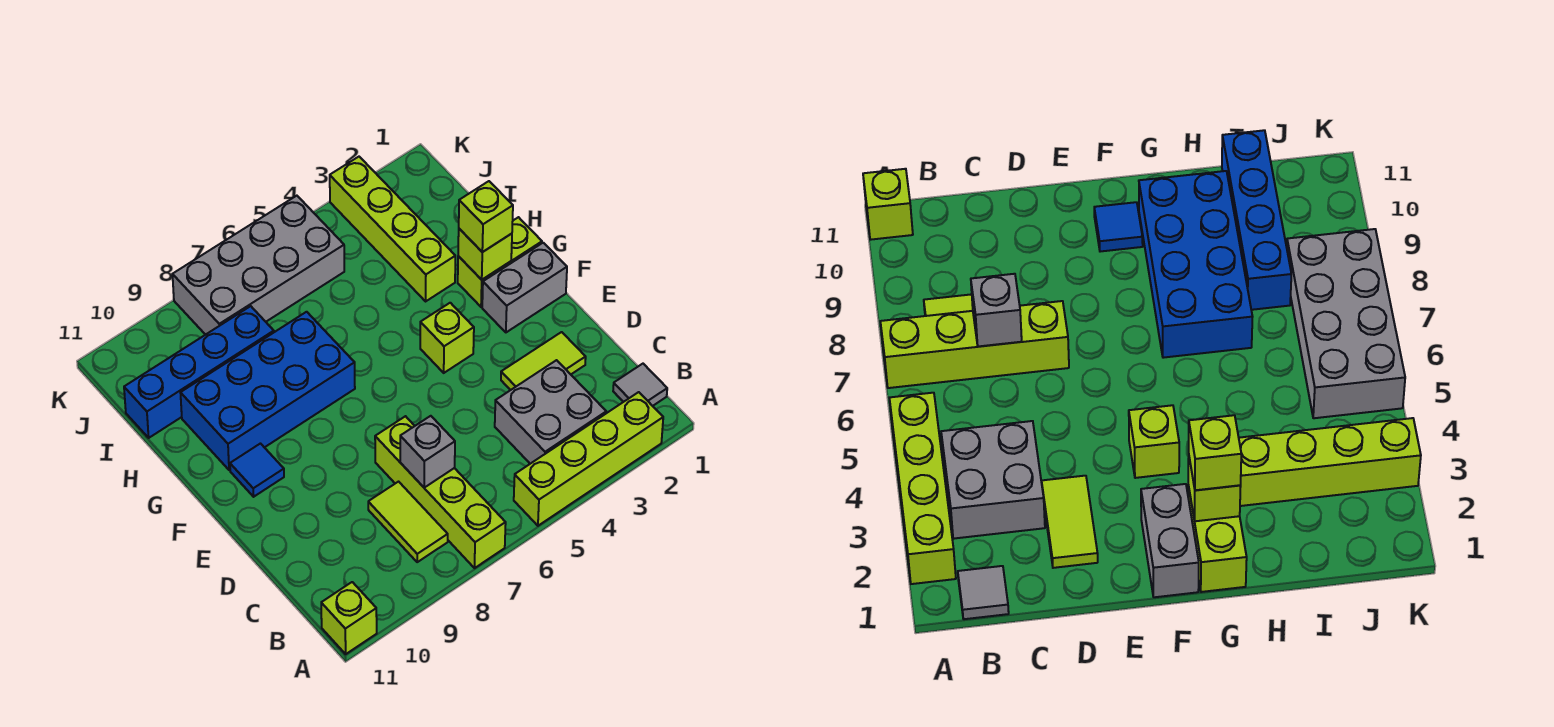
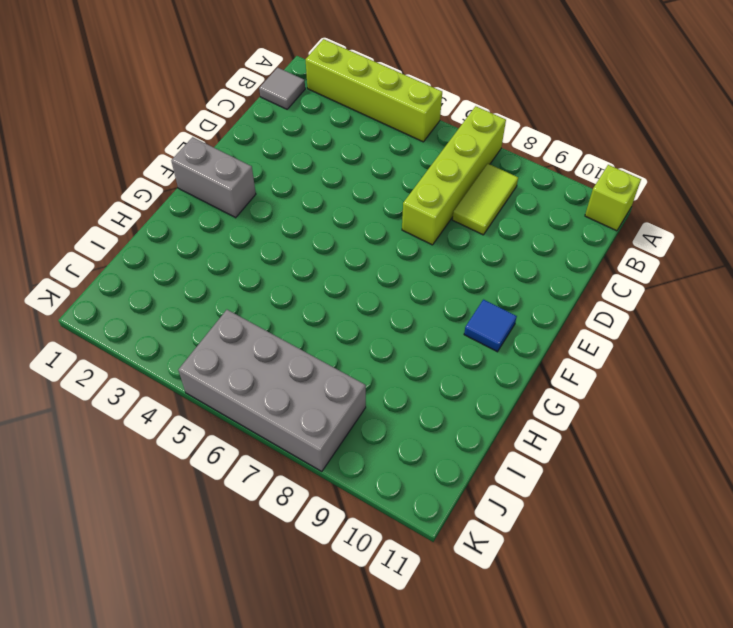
none -> grey brick B3:C4 level 1
none -> lime tile D2:D3 level 1
none -> lime brick F4 level 1

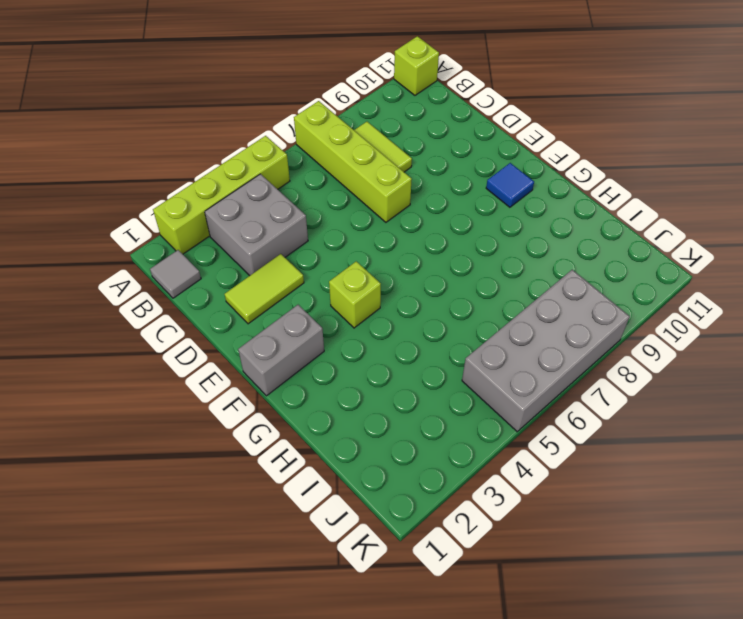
none -> lime brick G1:G2 level 1
none -> blue brick G7:H10 level 1
none -> lime brick H3:K3 level 1

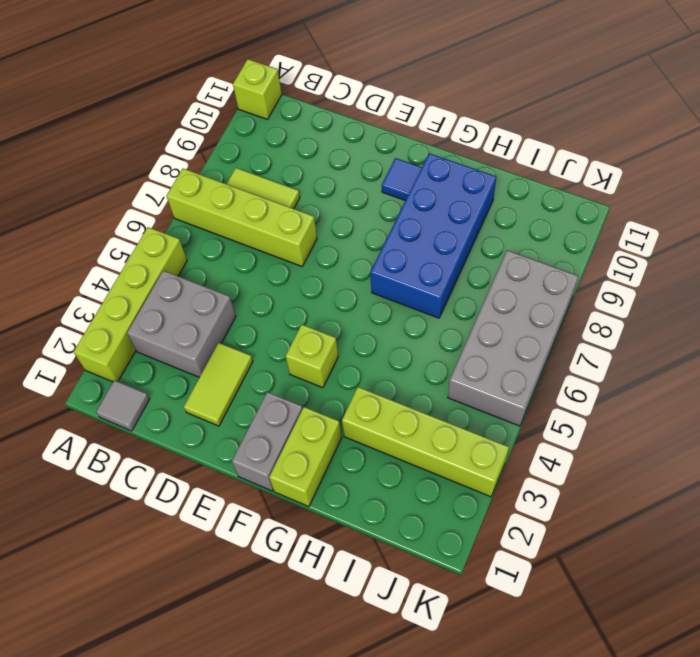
none -> blue brick I8:I11 level 1
none -> grey brick C7 level 2
none -> lime brick G2 level 2

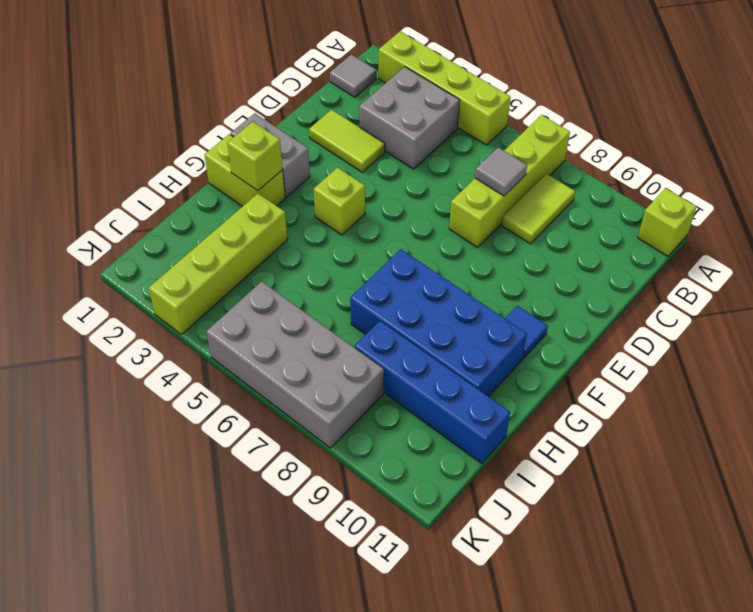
grey tile C7 level 2 -> grey brick C7 level 2
none -> lime brick G2 level 3

